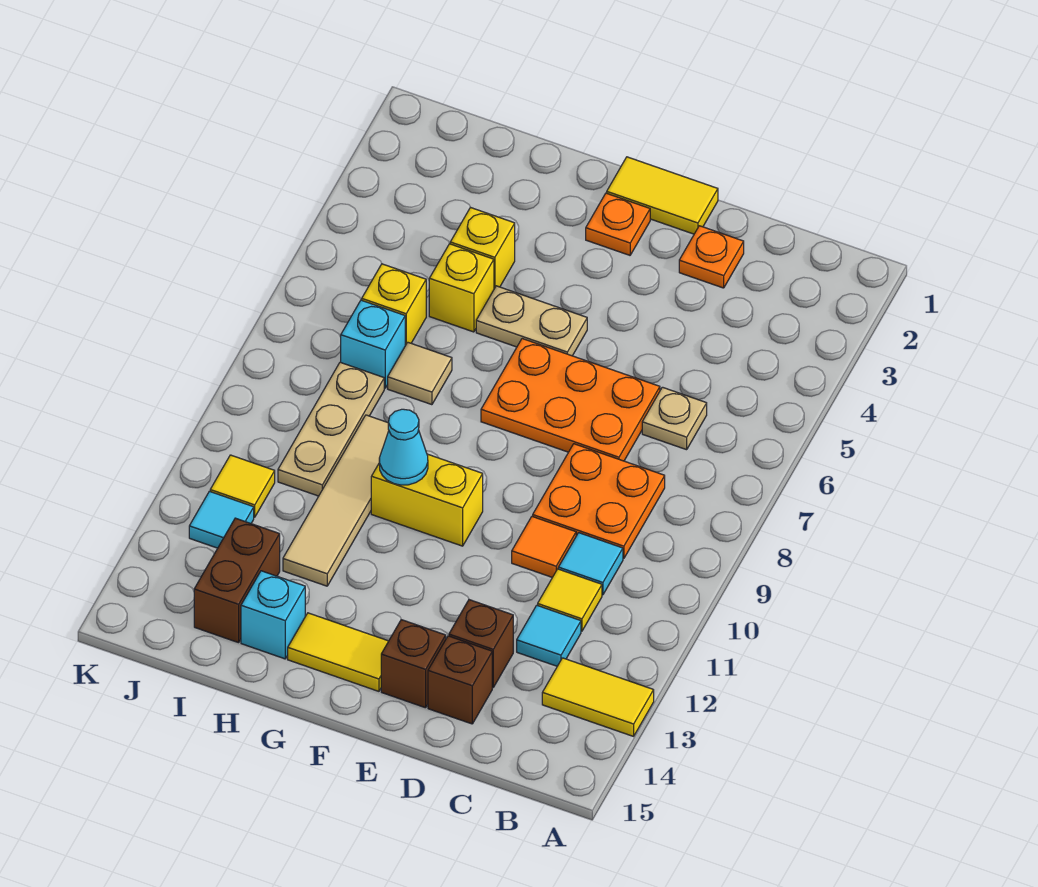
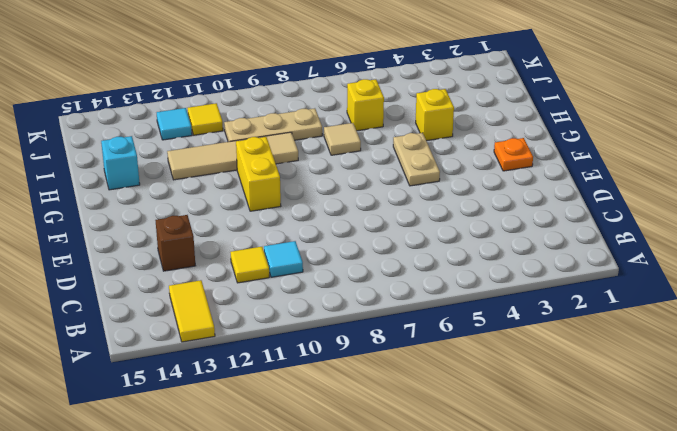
none -> tan plate C6 level 1
none -> orange plate C8:D9 level 1
none -> cyan tile C12 level 1

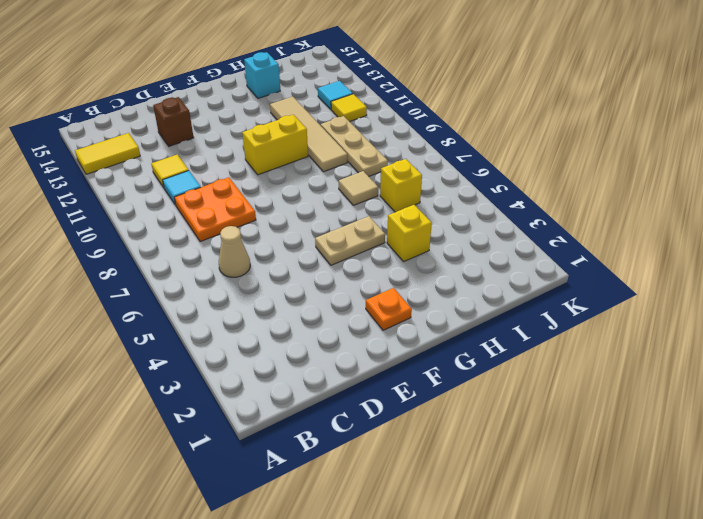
tan cone C6 level 1 -> tan plate C6 level 1
none -> cyan tile C12 level 1
none -> orange plate D2 level 1
none -> orange plate D6:F7 level 1

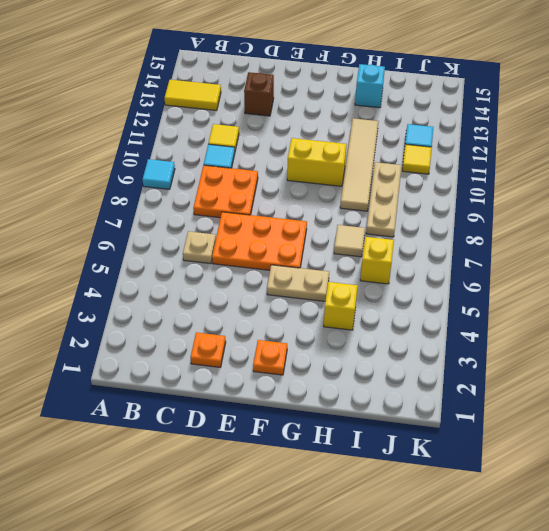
cyan tile A9 level 1 -> cyan tile C12 level 1
none -> orange tile D10 level 1
none -> brown brick D14 level 1
none -> yellow tile E1:F1 level 1

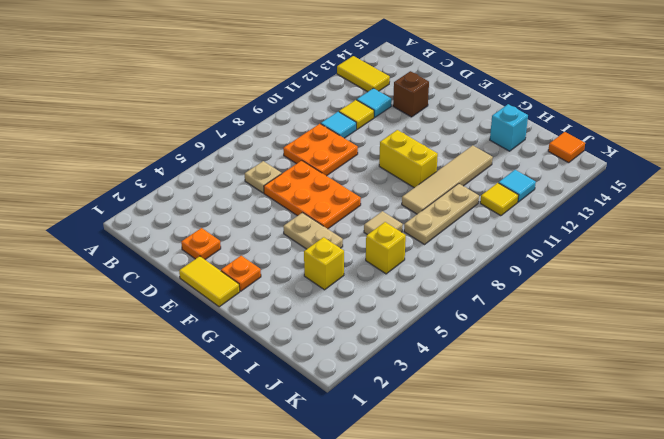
orange tile J15 level 1 -> orange tile D10 level 1
none -> brown brick D14 level 1
none -> brown brick E14 level 1
none -> yellow tile F14:G14 level 1

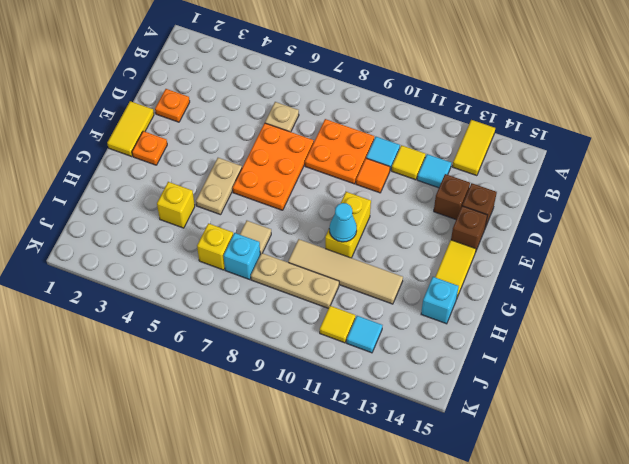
none -> yellow brick H5 level 1
none -> brown brick I13:I14 level 1

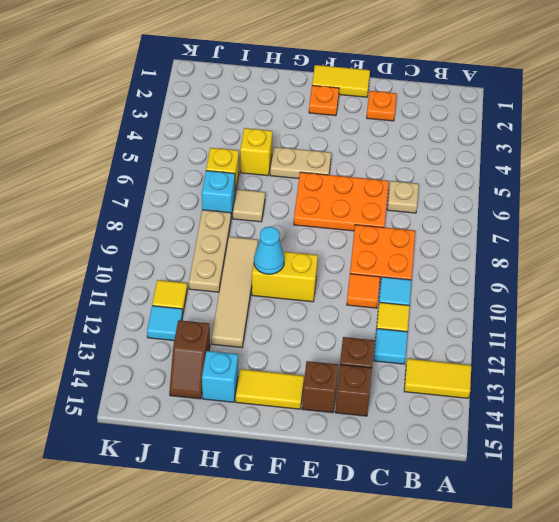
brown slope I13:I14 level 1 top 13 -> brown brick I13:I14 level 1
none -> yellow brick H4 level 1

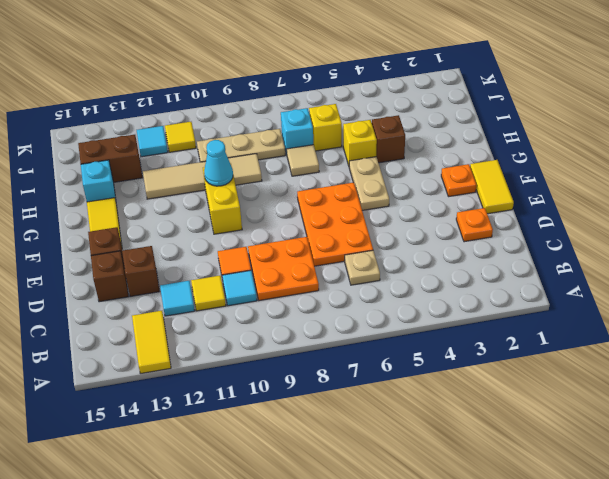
brown brick H4 level 1 -> yellow brick H4 level 1

